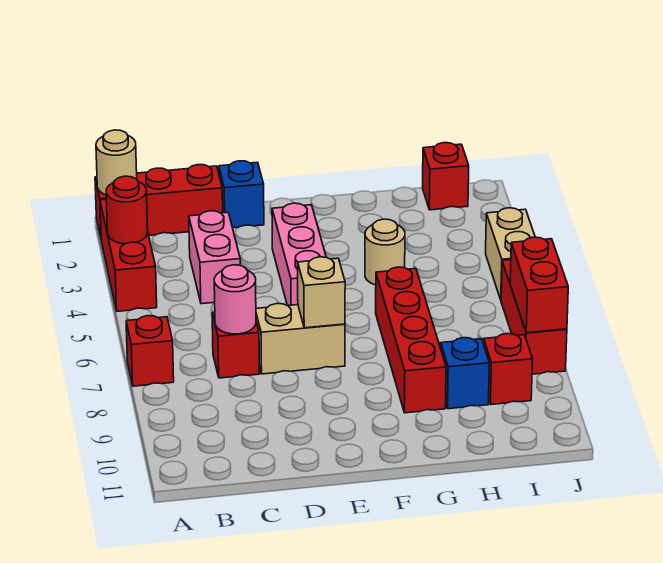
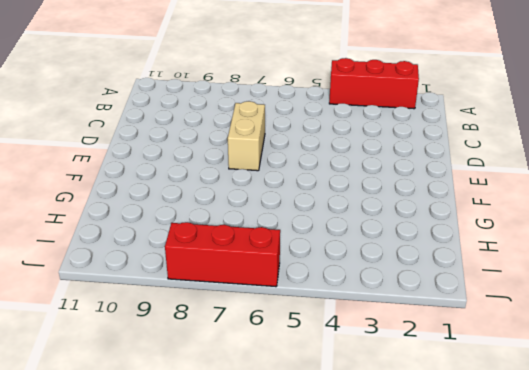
none -> red brick A1:C1 level 1
none -> red brick A7 level 1
none -> pink brick C3:C4 level 1

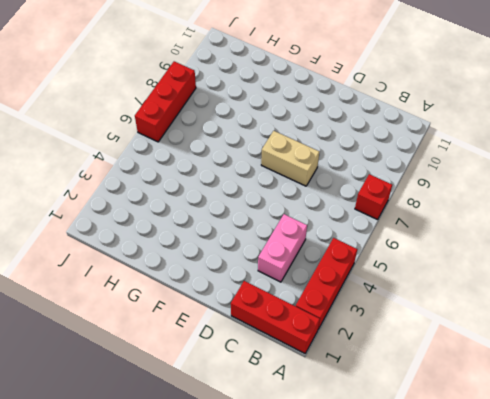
none -> red brick C7 level 1
none -> blue brick D1 level 1
none -> pink brick E3:E5 level 1

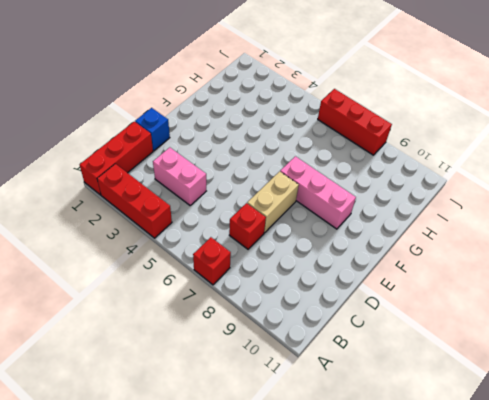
pink brick F7:F9 level 1 -> pink brick E3:E5 level 1
none -> tan round brick G4 level 1
none -> red brick G6:G9 level 1
none -> blue brick H9 level 1

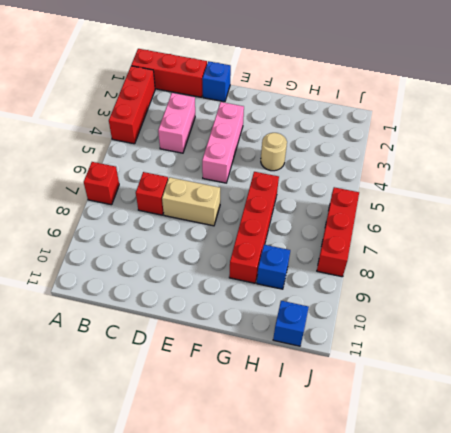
blue brick I11 level 1 -> none
none -> red brick I1 level 1
none -> red brick I9 level 1
none -> tan brick J4:J5 level 1

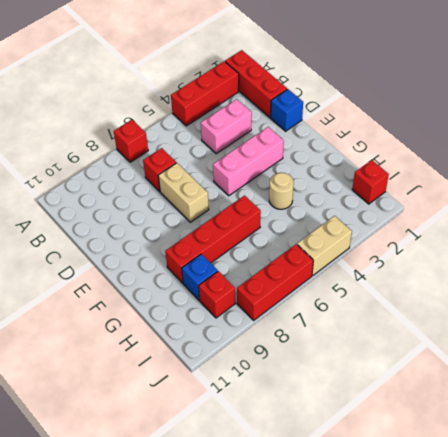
none -> tan round brick A1 level 2
none -> red round brick A3 level 2
none -> pink round brick C7 level 2

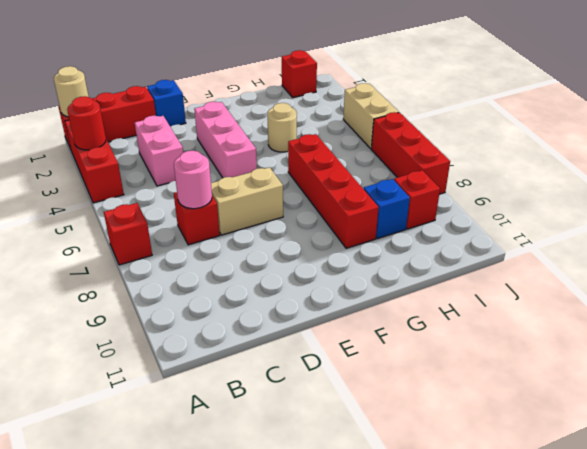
none -> tan brick E7 level 2
none -> red brick J7:J8 level 2

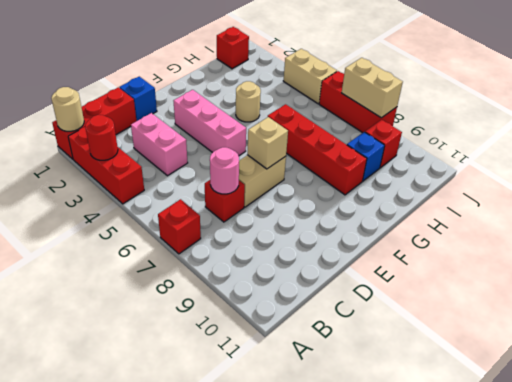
tan brick J7:J8 level 2 -> red brick J7:J8 level 2

